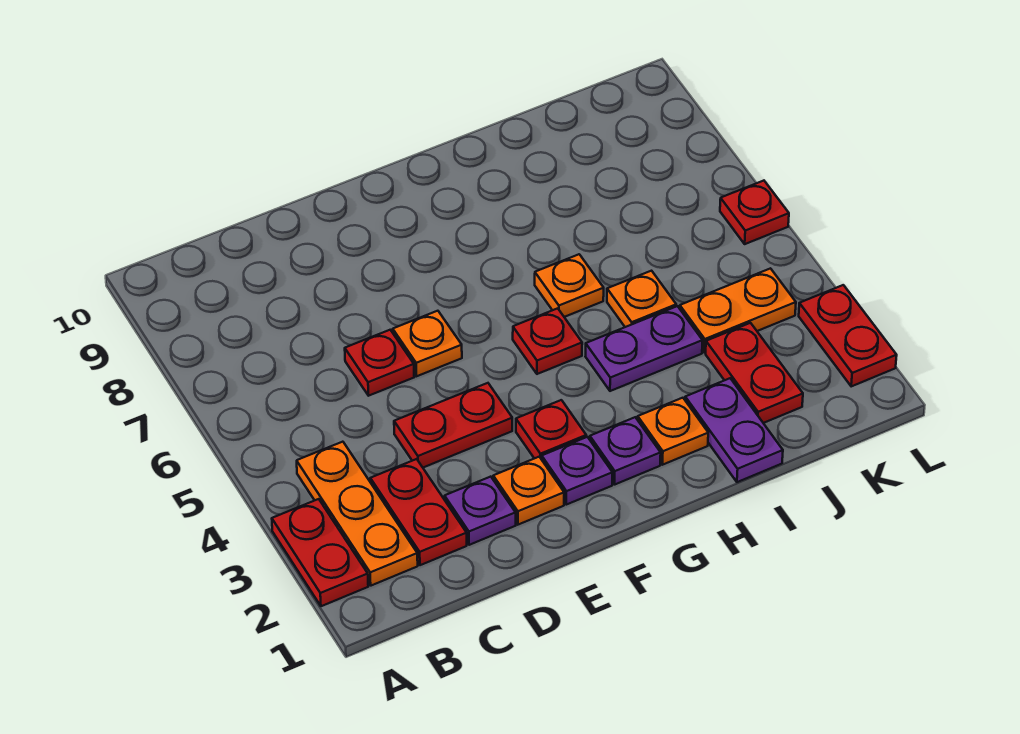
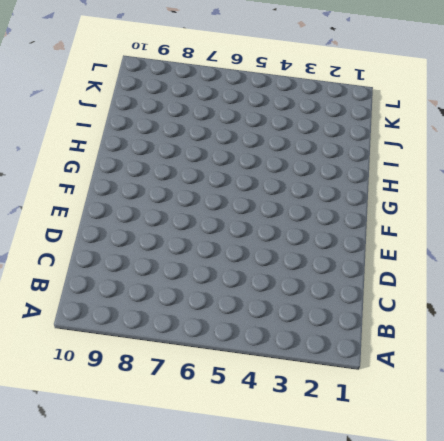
none -> red plate A2:A3 level 1
none -> orange plate B2:B4 level 1
none -> red plate C2:C3 level 1

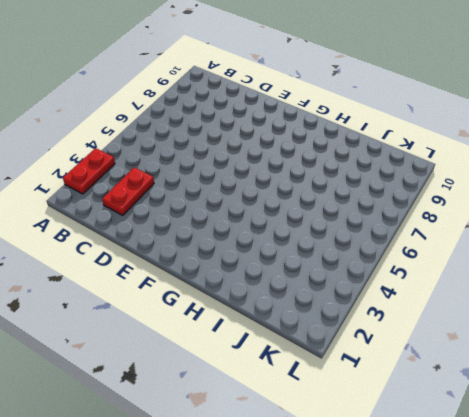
none -> orange plate B2:B4 level 1
none -> purple plate D2 level 1
none -> red plate D4:E4 level 1

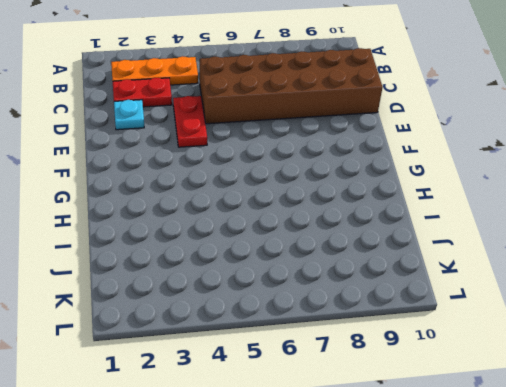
brown brick C5:D10 level 1 -> red plate D6 level 1
cyan plate D2 level 1 -> purple plate D2 level 1
none -> red plate A2:A3 level 1
none -> orange plate E2 level 1
none -> orange plate E6 level 1

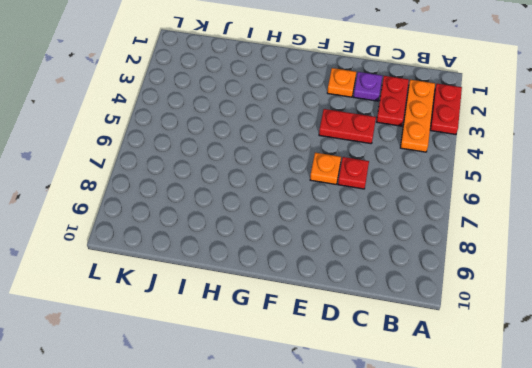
none -> purple plate F2 level 1
none -> red plate F3 level 1
none -> purple plate G2 level 1

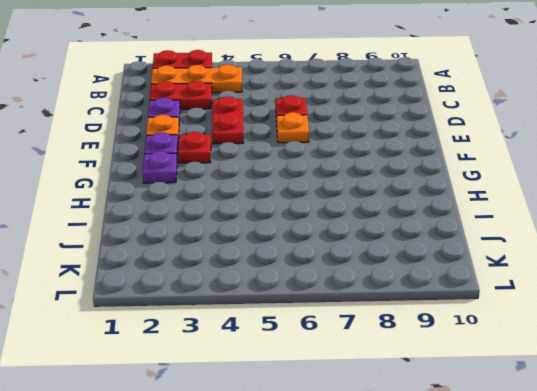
none -> red plate G5 level 1
none -> orange plate H2 level 1
none -> purple plate H4:I4 level 1

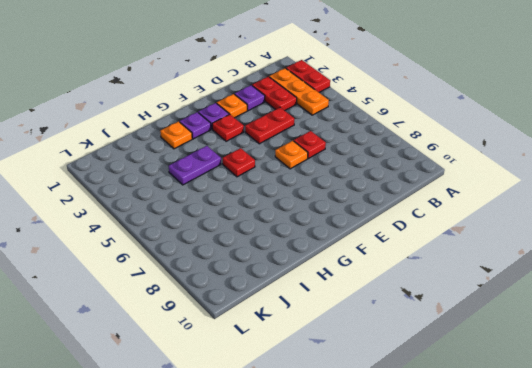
none -> orange plate H6 level 1
none -> purple plate I1:I2 level 1
none -> orange plate I5 level 1

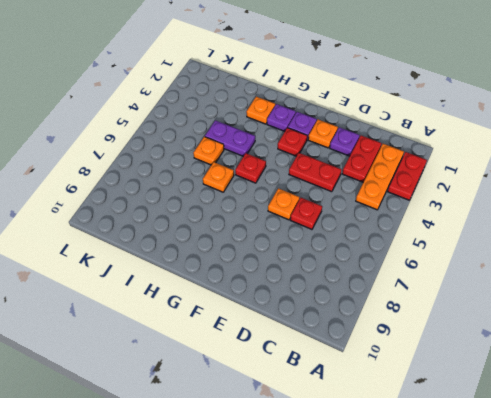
none -> purple plate I1:I2 level 1
none -> red plate J2:J3 level 1
none -> orange plate J4:K4 level 1

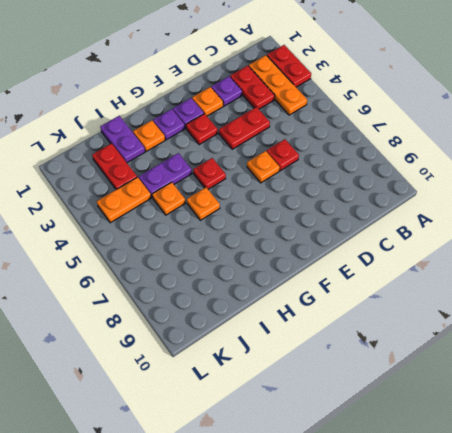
none -> red plate L2:L3 level 1
none -> red plate L6 level 1

